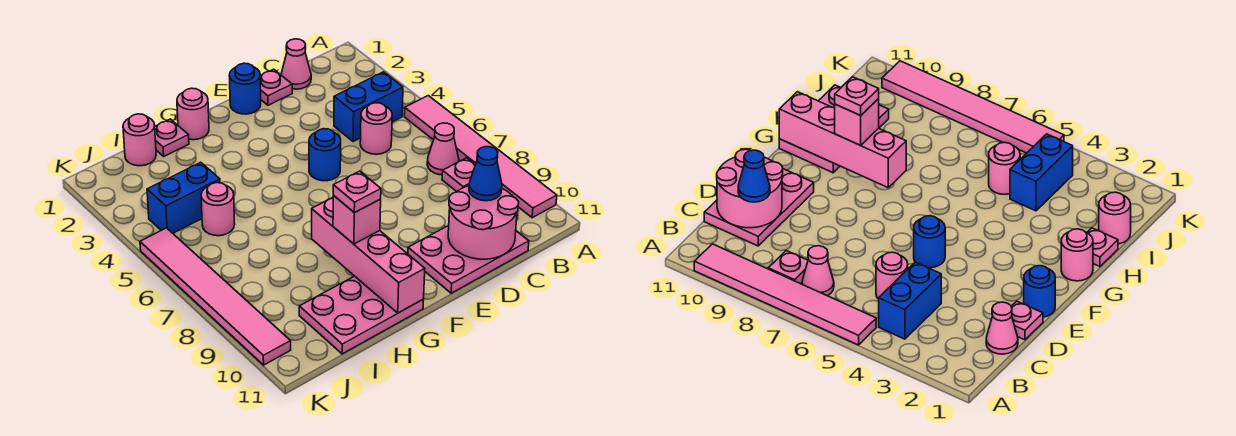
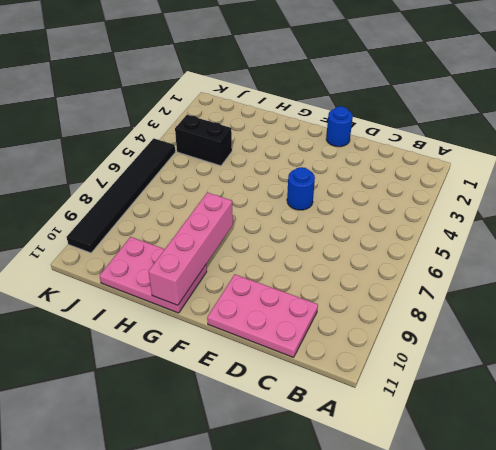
black brick I4:J4 level 1 -> blue brick I4:J4 level 1
black tile K5:K10 level 1 -> pink tile K5:K10 level 1
none -> pink tile A5:A10 level 1
none -> blue brick B4:C4 level 1
none -> pink cone B7 level 1

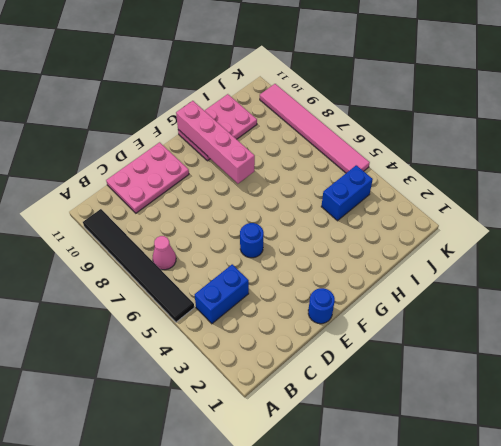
black tile A5:A10 level 1 -> pink tile A5:A10 level 1
none -> pink plate B8 level 1
none -> pink cone C1 level 1
none -> pink round brick C5 level 1

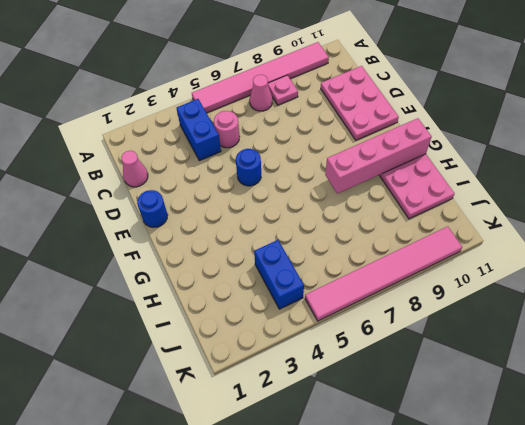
none -> pink plate D1 level 1
none -> pink round brick G1 level 1
none -> pink plate H1 level 1

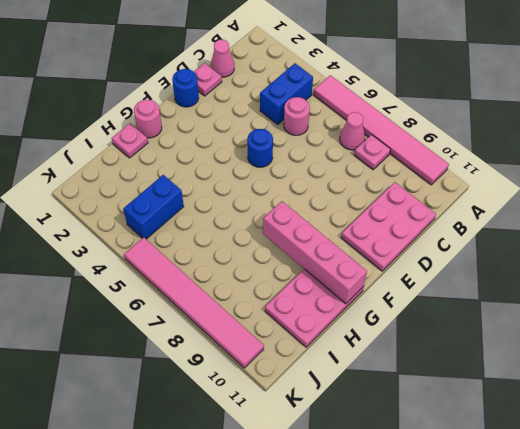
none -> pink round brick I1 level 1
none -> pink round brick I5 level 1
none -> pink round brick C10:D11 level 2

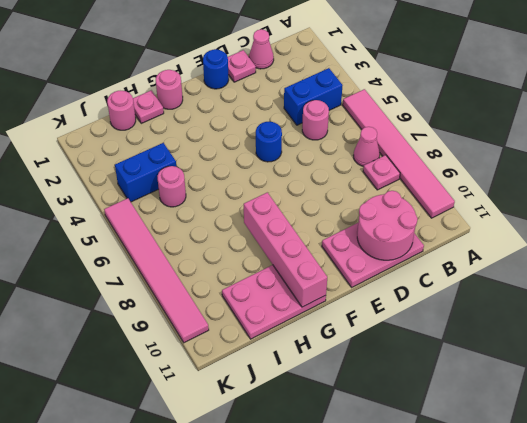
none -> blue cone C10 level 3
none -> pink brick G9 level 3
none -> pink plate G9 level 4

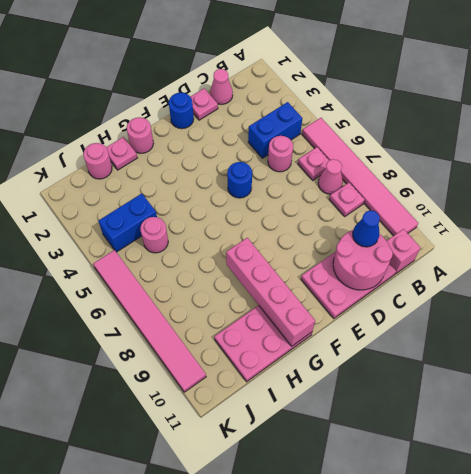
pink plate B6 level 1 -> pink plate G9 level 4
pink brick B11 level 1 -> pink brick G9 level 3

